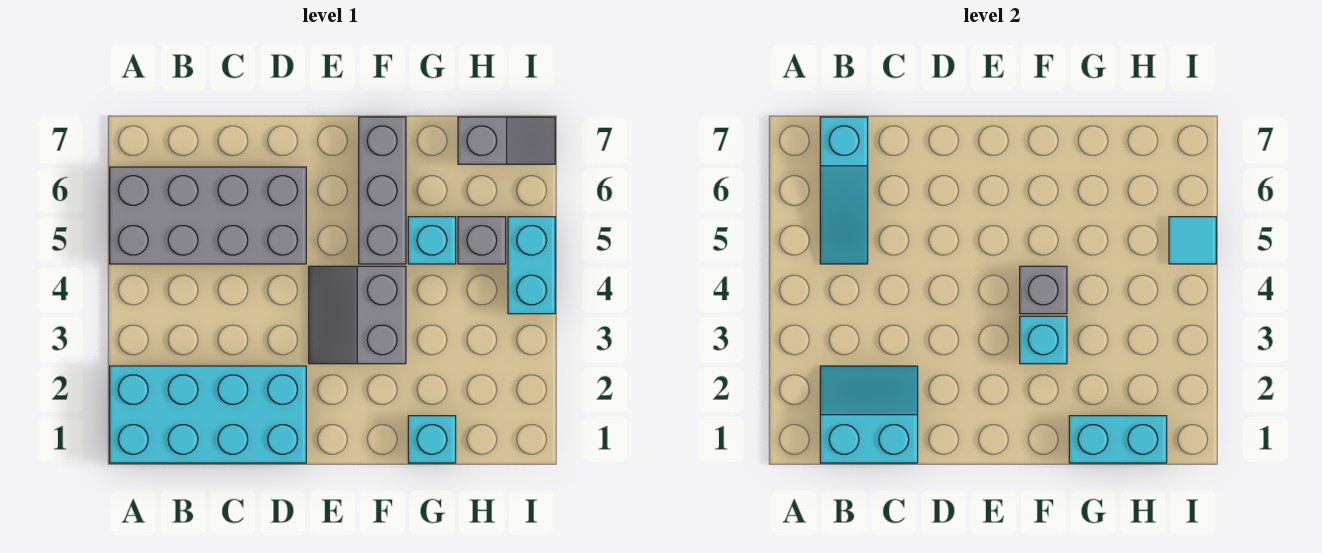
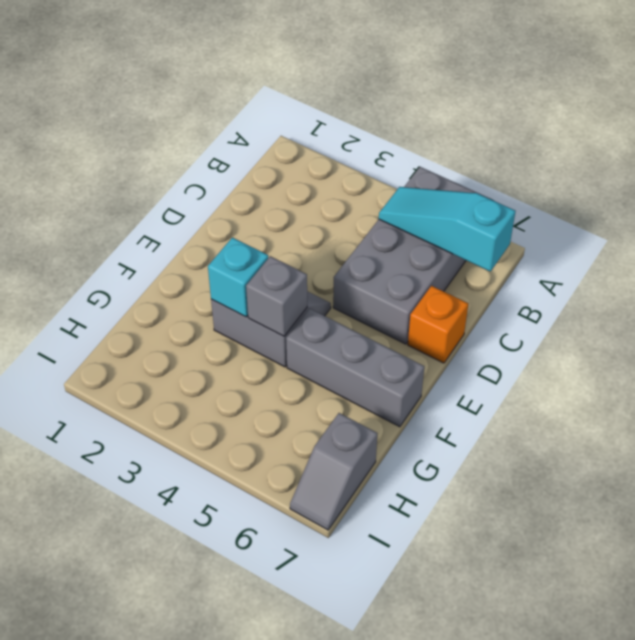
orange brick D7 level 1 -> none
none -> cyan brick A1:D2 level 1
none -> cyan brick G1 level 1
none -> cyan brick G5 level 1

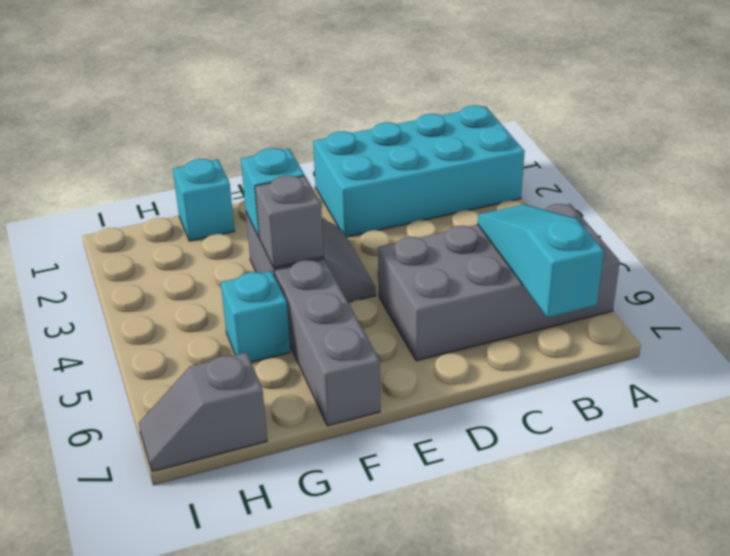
none -> grey brick H5 level 1
none -> cyan brick I4:I5 level 1
none -> cyan slope B1:C2 level 2 top 1

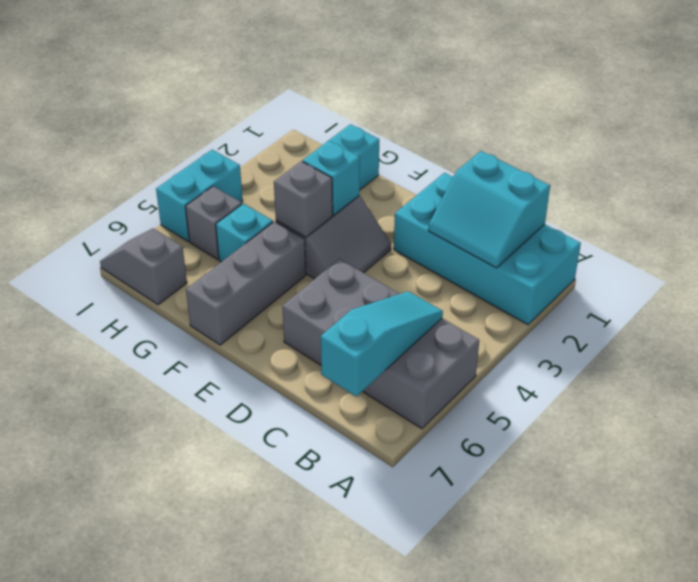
none -> cyan brick G1:H1 level 2
none -> cyan tile I5 level 2

